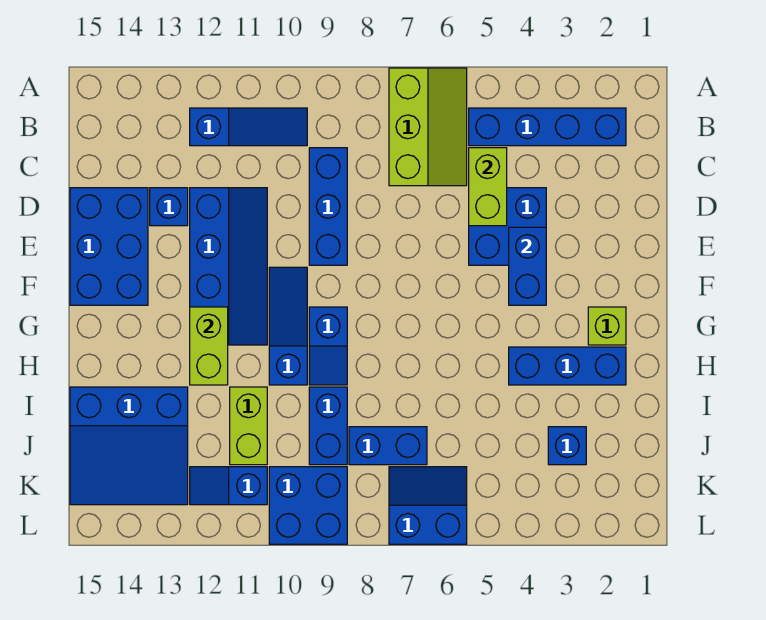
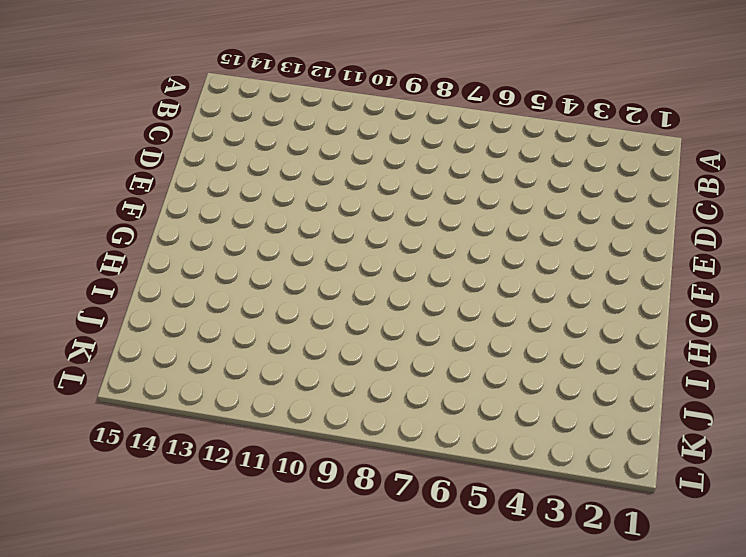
none -> lime slope A6:C7 level 1 top 7
none -> blue brick B2:B5 level 1
none -> blue slope B10:B12 level 1 top 12

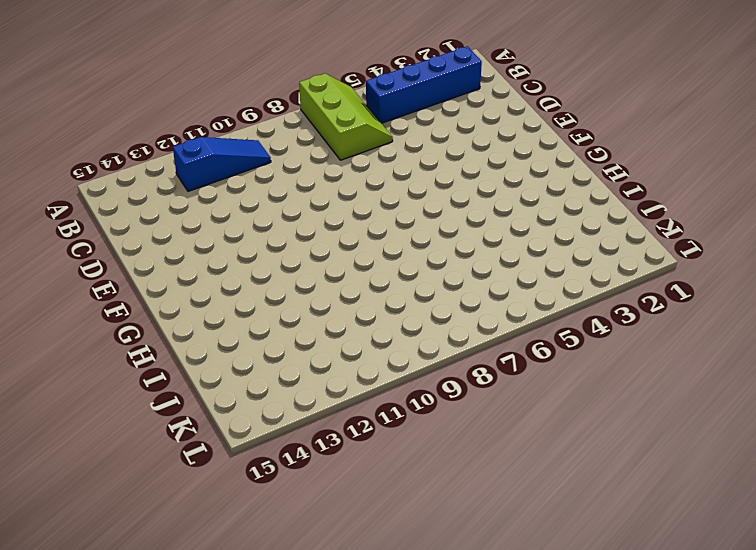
none -> blue brick C9:E9 level 1
none -> blue brick D4:E5 level 1
none -> blue slope D11:G12 level 1 top 12

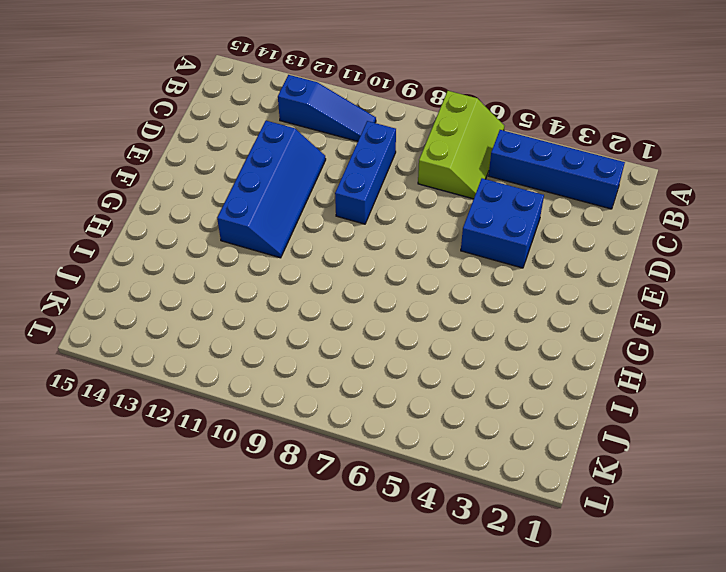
none -> blue brick D13 level 1
none -> blue brick D14:F15 level 1
none -> blue slope F10:H10 level 1 top H

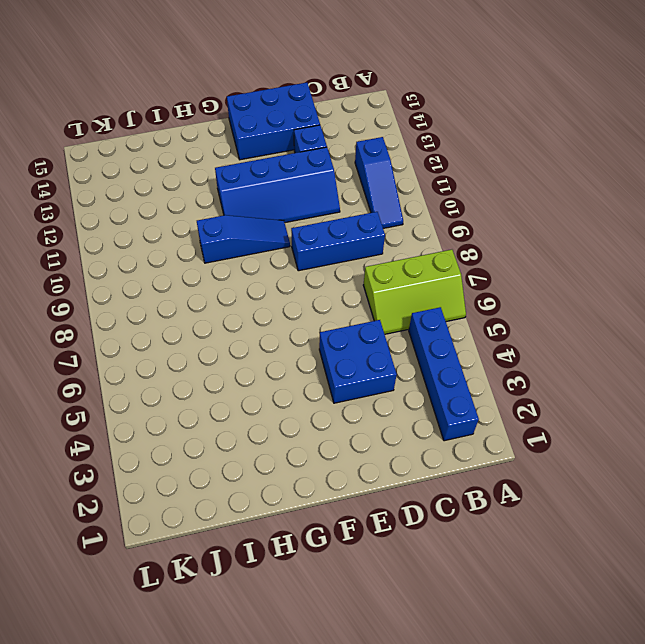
none -> lime brick G2 level 1
none -> blue slope G9:H9 level 1 top G
none -> blue brick H2:H4 level 1

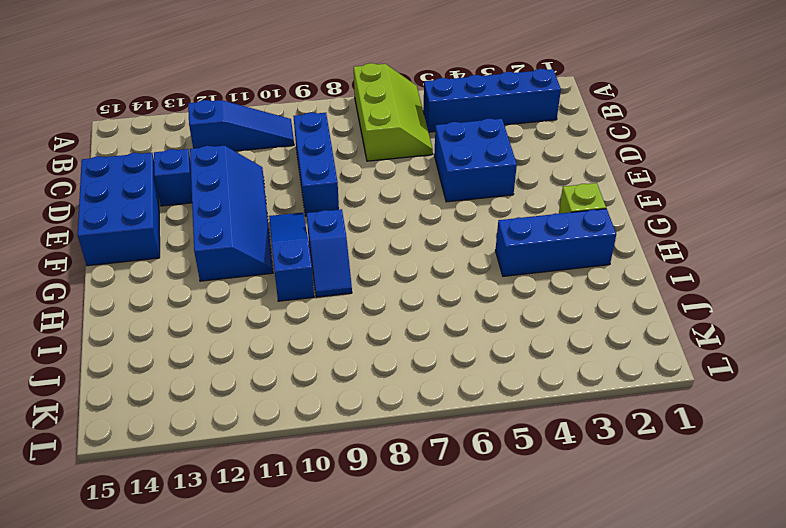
none -> blue brick I9:J9 level 1
none -> lime brick I11:J11 level 1
none -> blue slope I13:K15 level 1 top I

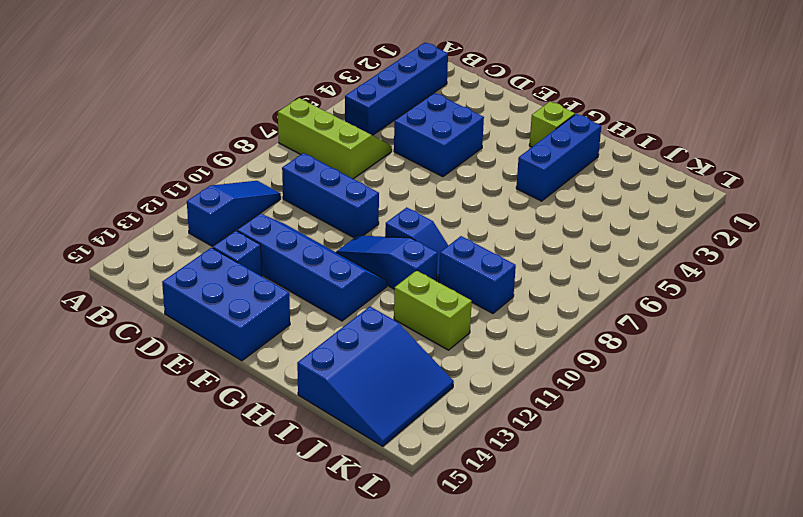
none -> blue brick J3 level 1
none -> blue brick J7:J8 level 1
none -> blue slope K6:L7 level 1 top L

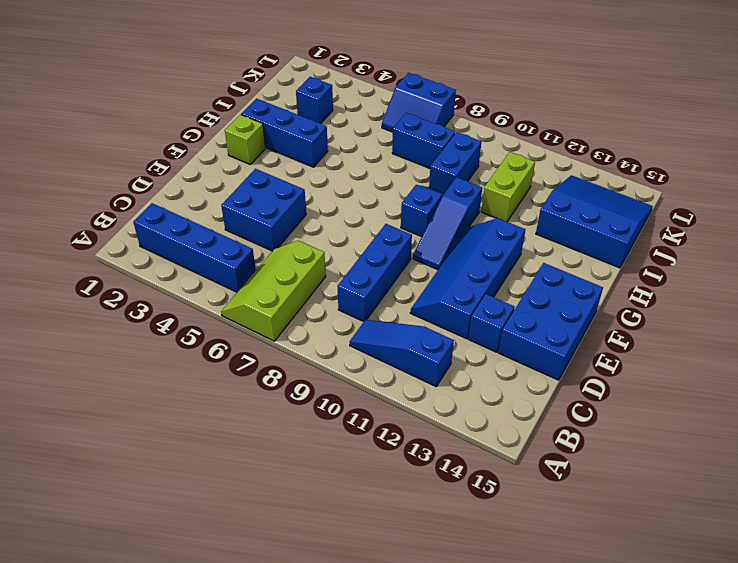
none -> blue brick K9:L10 level 1
none -> blue slope K11:K12 level 1 top 11
none -> lime brick C5:D5 level 2

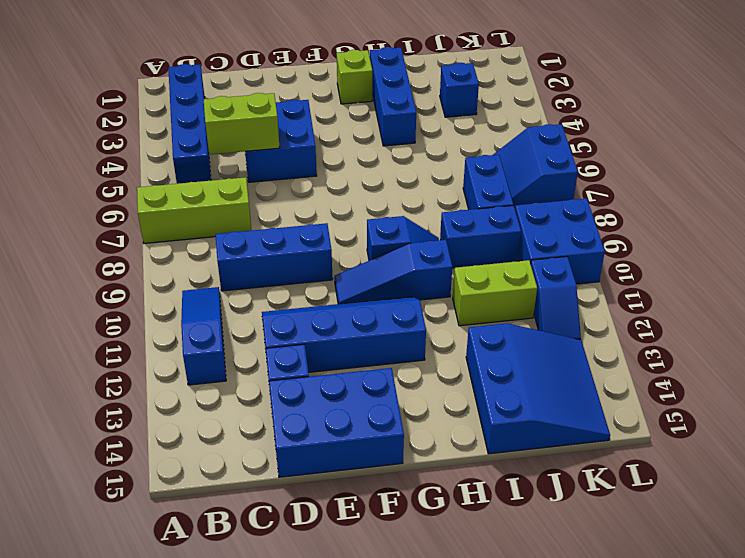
none -> blue brick E4:F4 level 2
none -> lime brick G12:H12 level 2

